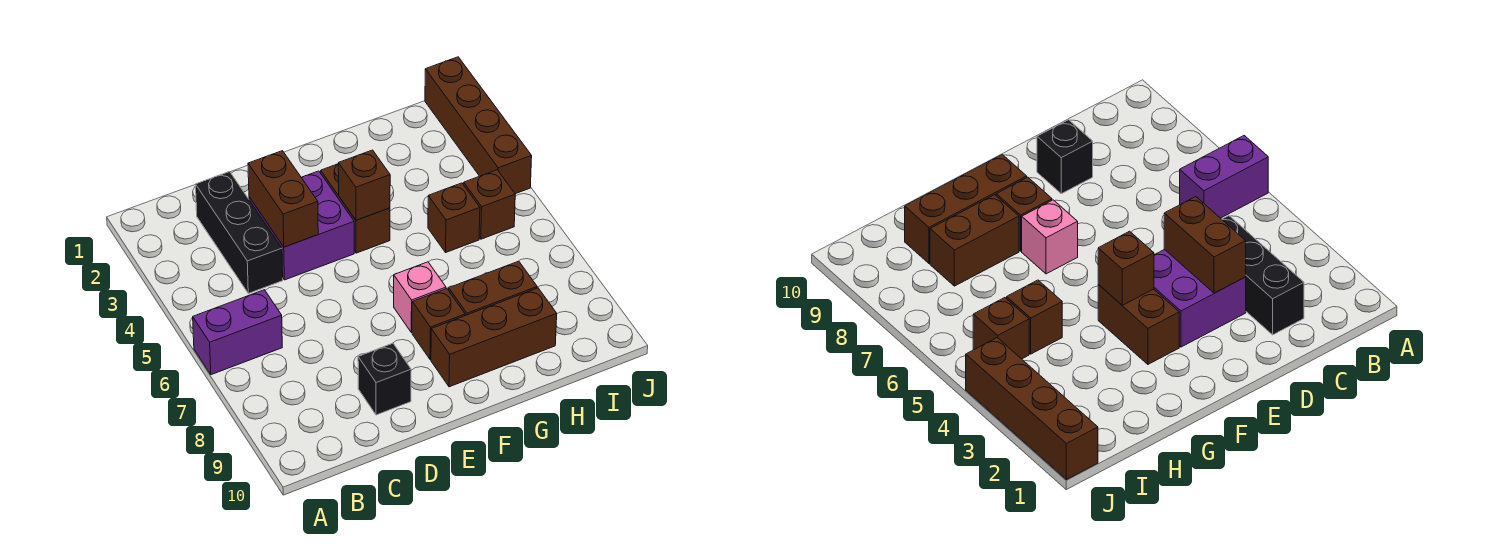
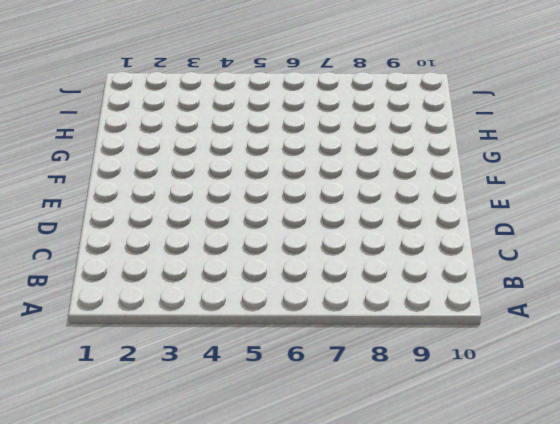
none -> purple brick A6:B6 level 1
none -> black brick C2:C4 level 1
none -> purple brick D3:E4 level 1

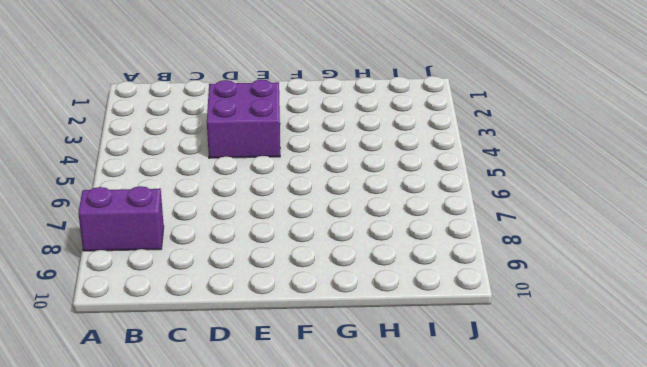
purple brick A8:B8 level 1 -> purple brick A6:B6 level 1
none -> black brick C2:C4 level 1
none -> black brick D9 level 1
none -> brown brick F3:F4 level 1

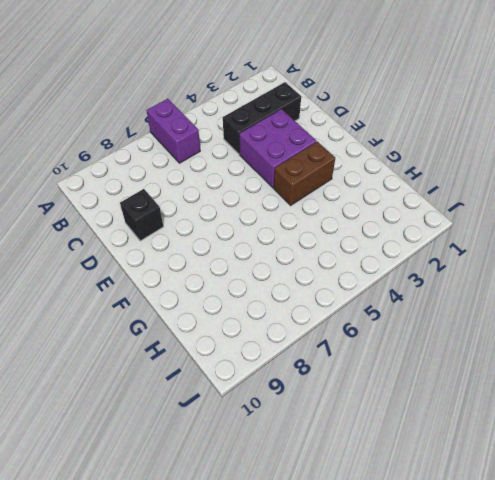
none -> pink brick F7 level 1
none -> brown brick F8 level 1
none -> brown brick F9:H9 level 1

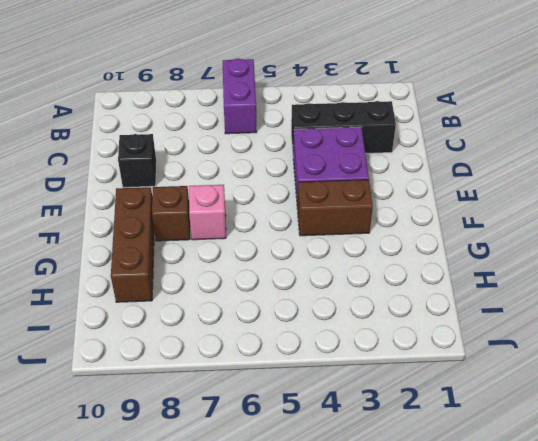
none -> brown brick G8:H8 level 1
none -> brown brick H5 level 1
none -> brown brick I5 level 1

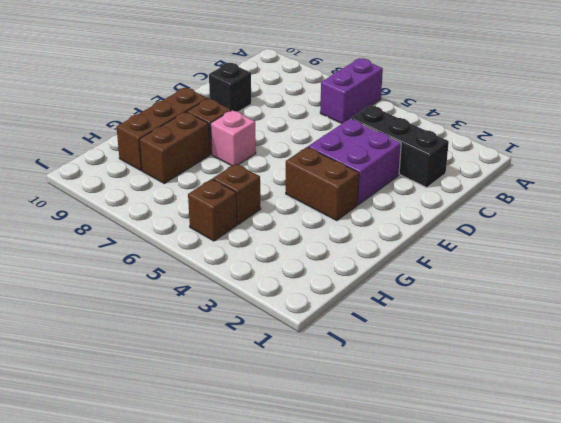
none -> brown brick J1:J4 level 1
none -> brown brick D3:D4 level 2
none -> brown brick F4 level 2

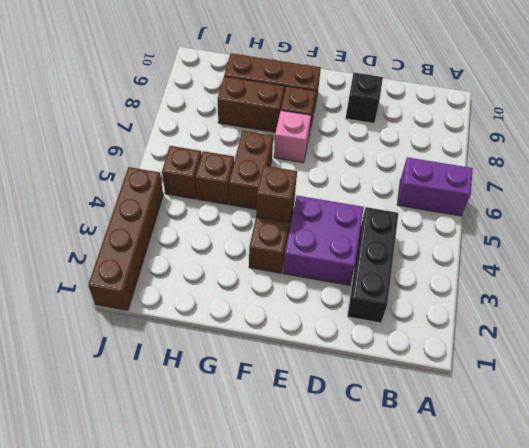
brown brick G5:G6 level 1 -> brown brick D3:D4 level 2

